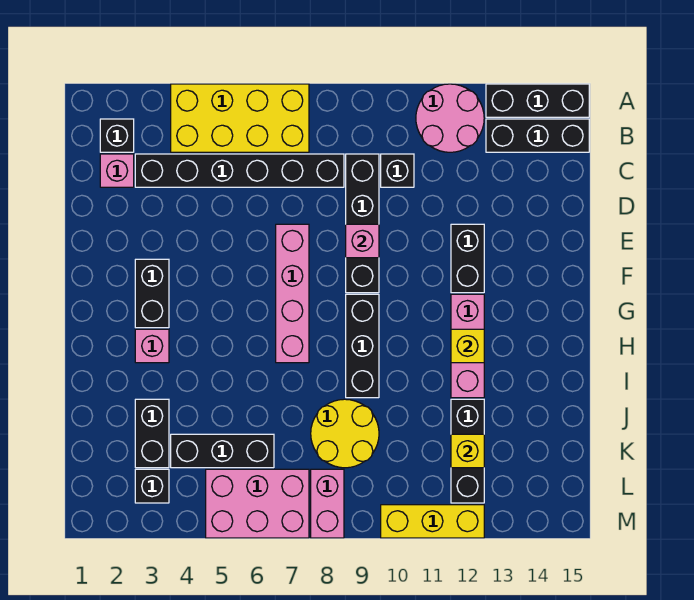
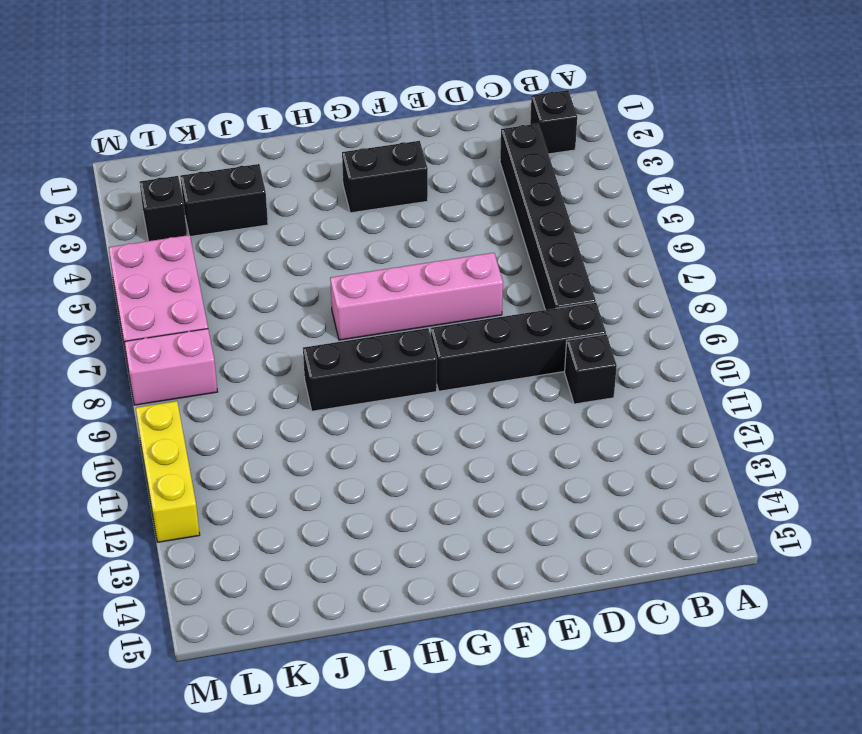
none -> yellow brick A4:B7 level 1
none -> pink round brick A11:B12 level 1
none -> black brick A13:A15 level 1

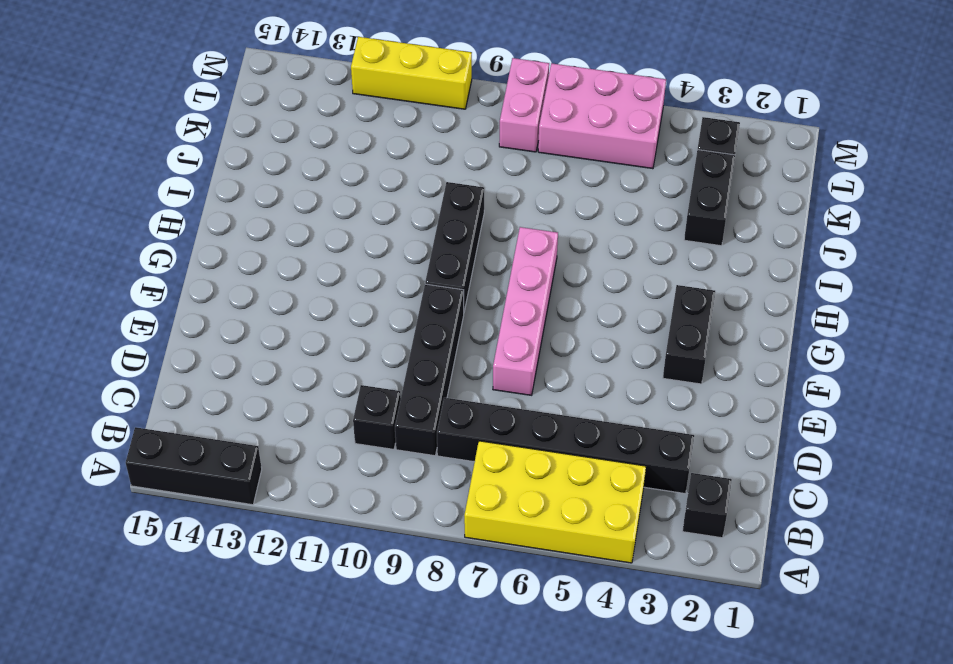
none -> pink round brick A11:B12 level 1
none -> black brick B13:B15 level 1
none -> pink brick C2 level 1

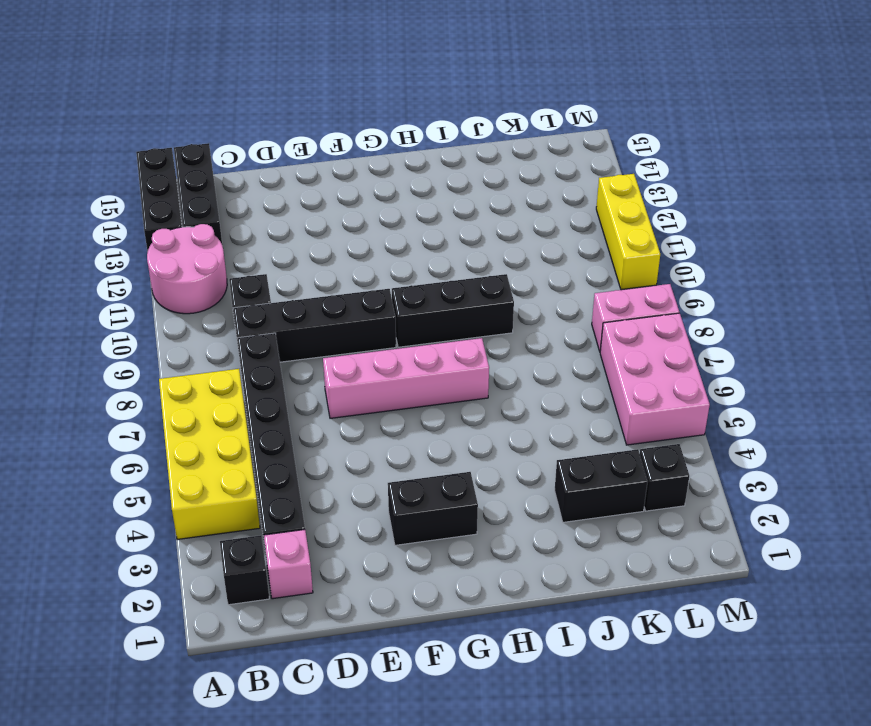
none -> black brick E12:F12 level 1
none -> pink brick G12:I12 level 1
none -> pink brick H3 level 1

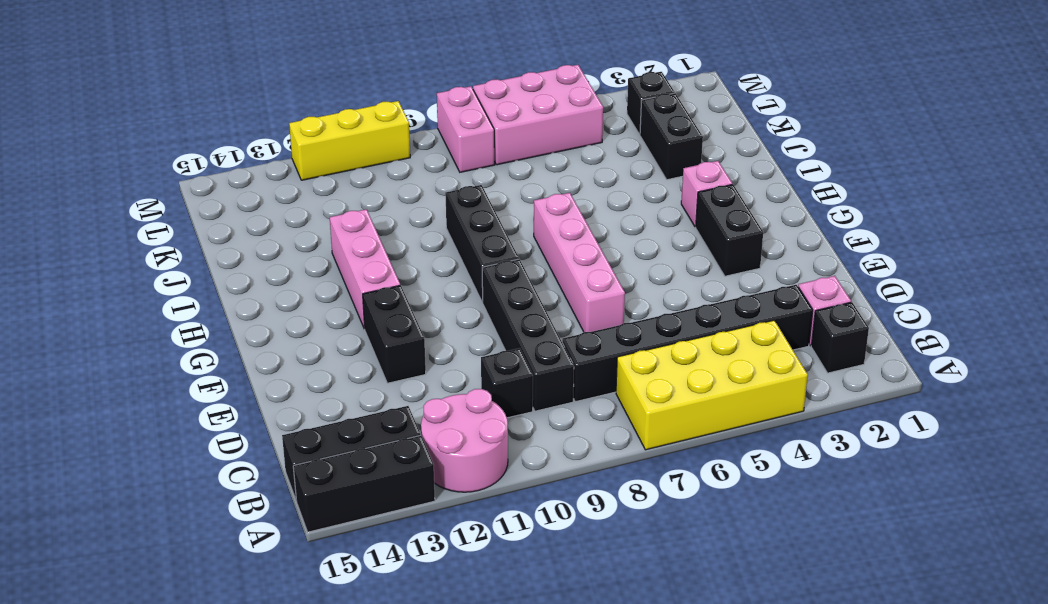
none -> yellow round brick J8:K9 level 1
none -> black brick J12:L12 level 1
none -> black brick K4:K6 level 1

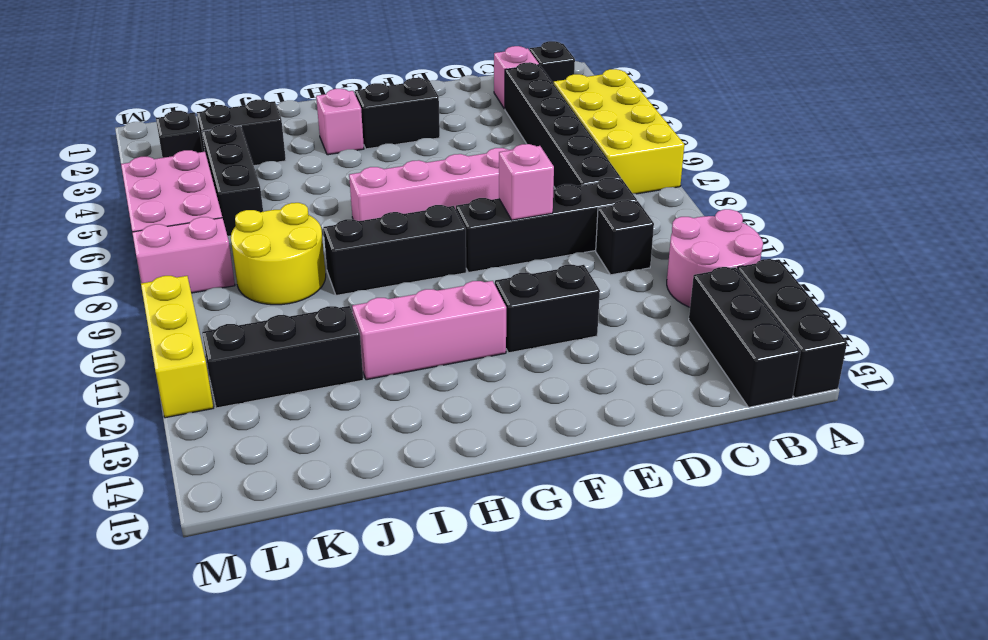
none -> yellow brick H12 level 2
none -> yellow brick K12 level 2

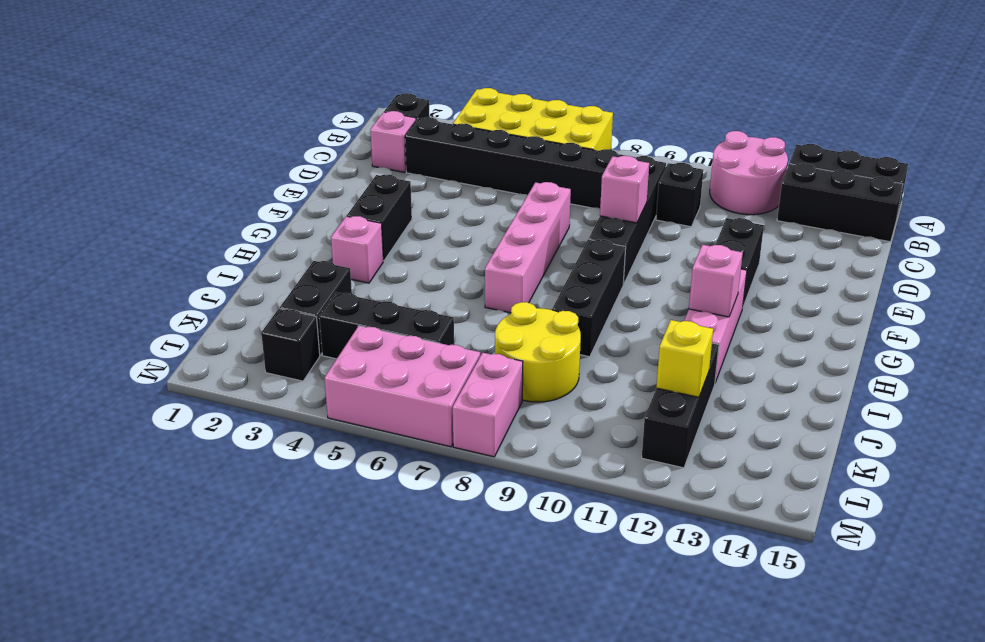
pink brick H12 level 2 -> yellow brick H12 level 2
none -> yellow brick M10:M12 level 1

